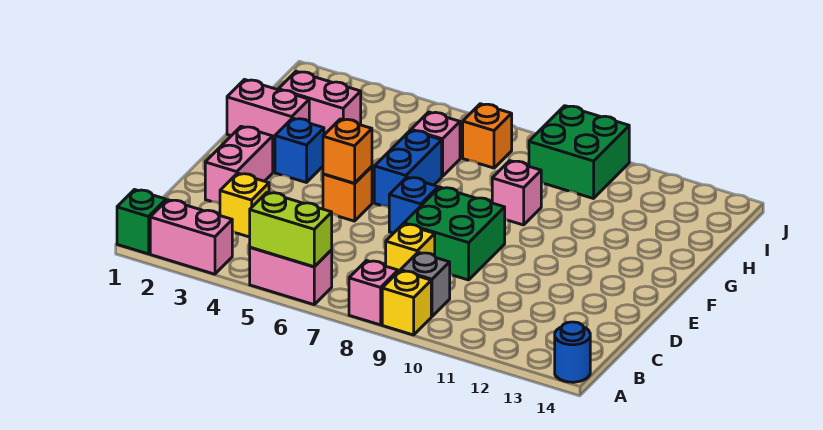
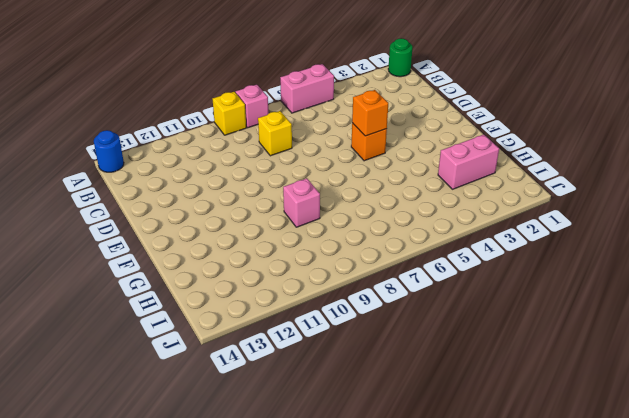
green round brick A1 level 1 -> green brick A1 level 1
none -> pink brick A2:A3 level 1
none -> grey brick B9 level 1
none -> yellow brick C3 level 1

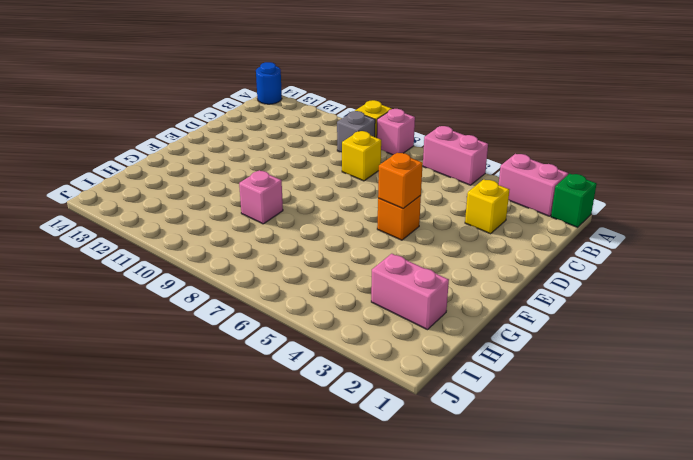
none -> pink brick D2:E2 level 1
none -> green brick D8:E9 level 1
none -> blue brick E7 level 1

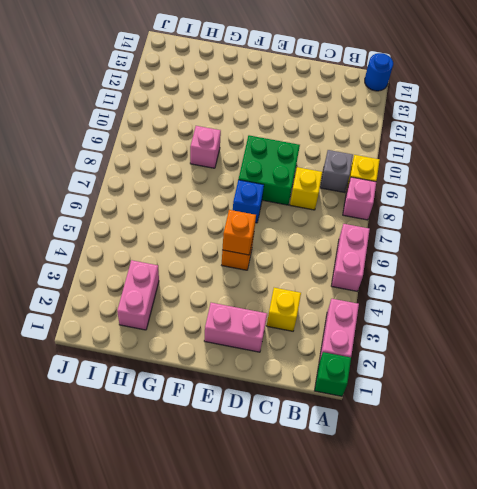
none -> blue brick F3 level 1
none -> blue brick F6:G6 level 1
none -> pink brick G1:G2 level 1

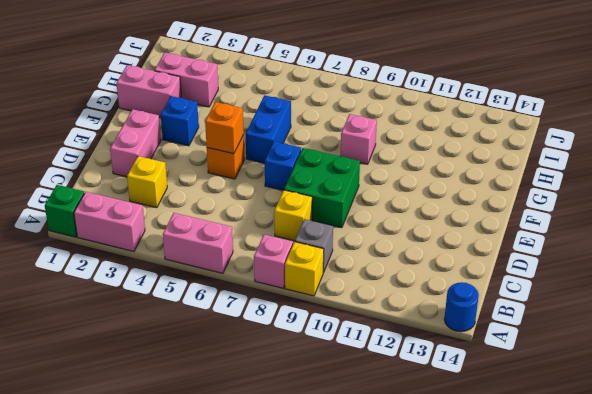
none -> pink brick H6 level 1
none -> orange brick I7 level 1
none -> green brick I9:J10 level 1

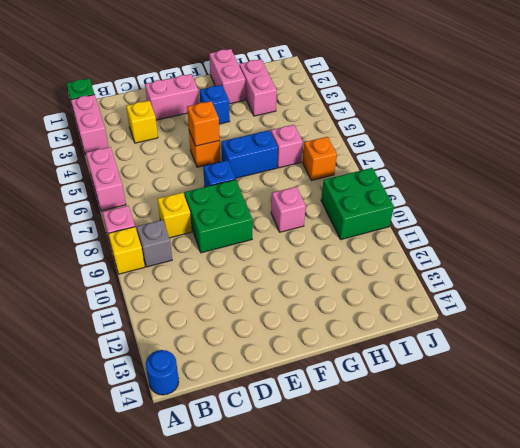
none -> lime brick A5:A6 level 2

